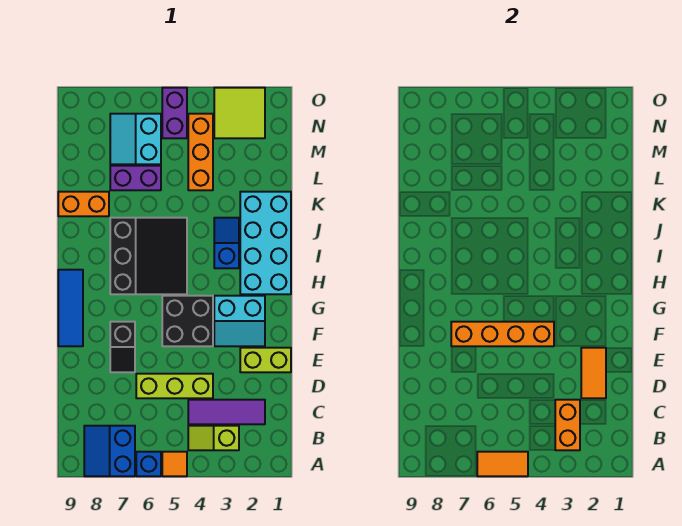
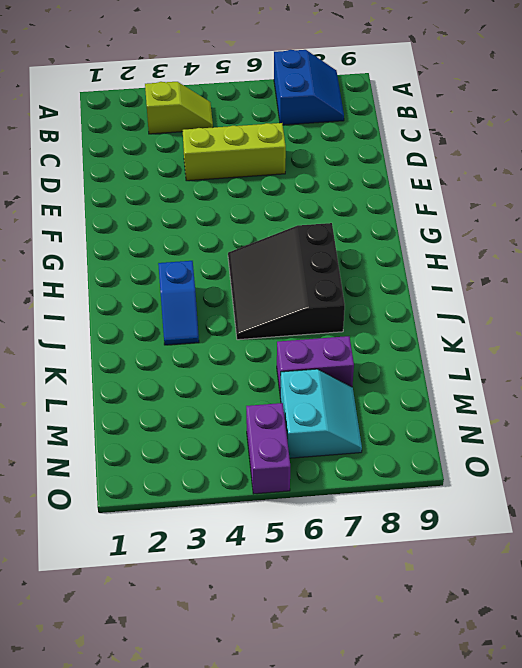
none -> orange tile A5 level 1
none -> blue brick A6 level 1
none -> purple tile C2:C4 level 1

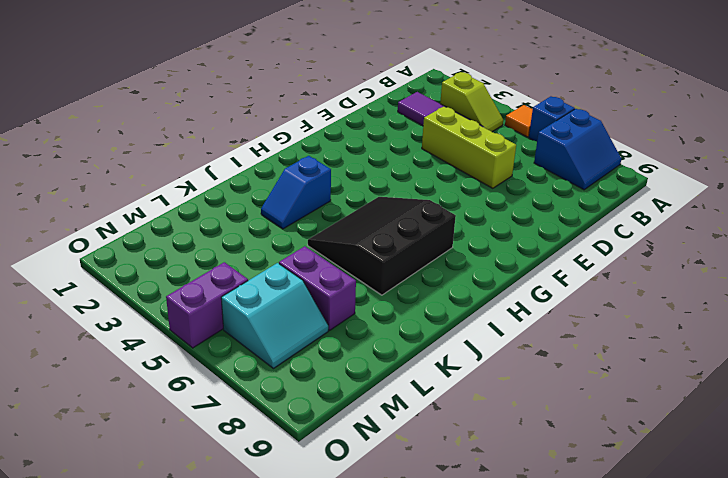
none -> lime brick E1:E2 level 1
none -> black slope E7:F7 level 1 top F
none -> cyan slope F2:G3 level 1 top G

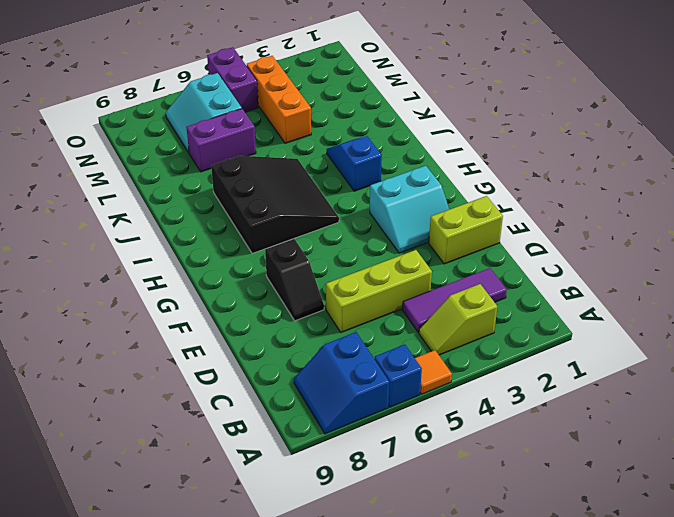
none -> black brick F4:G5 level 1
none -> blue tile F9:H9 level 1
none -> cyan brick H1:K2 level 1

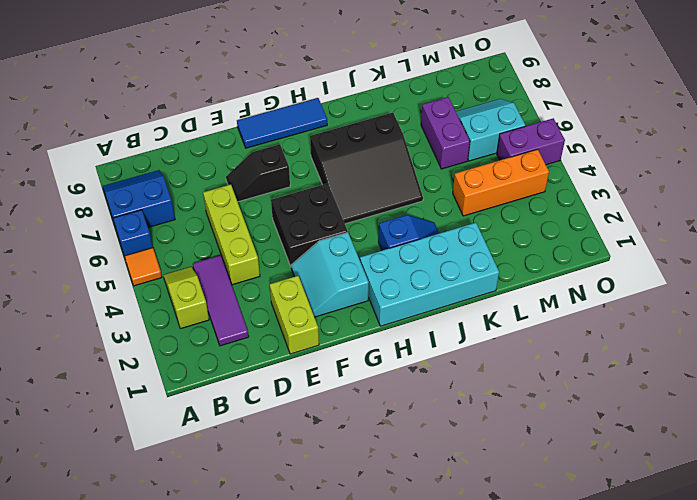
none -> orange brick K8:K9 level 1
none -> lime tile N2:O3 level 1
none -> orange tile A5:A6 level 2

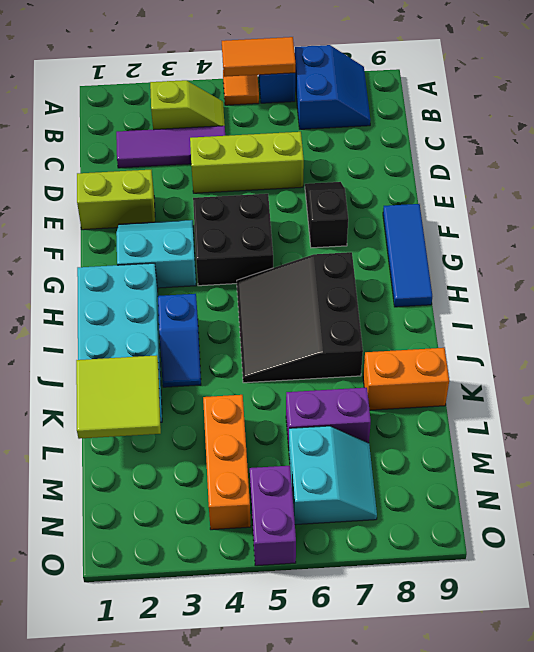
lime tile K1:L2 level 2 -> lime tile N2:O3 level 1
none -> orange brick B3:C3 level 2
none -> orange tile D2:E2 level 2
none -> orange brick F4:F7 level 2

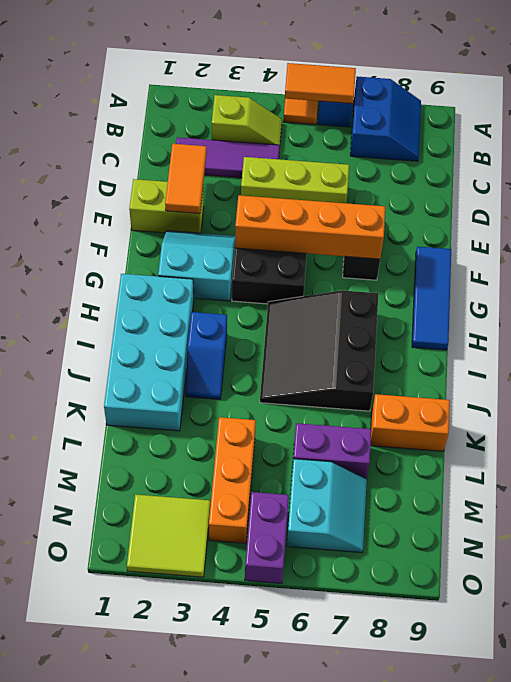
none -> orange brick B3:C3 level 2

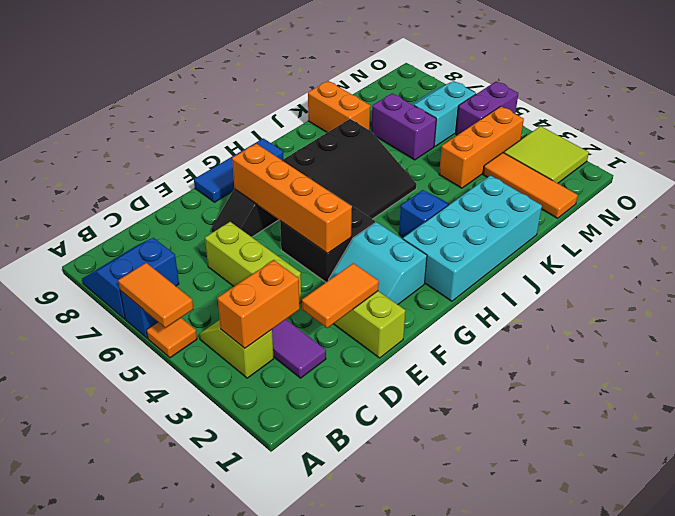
orange tile M1:M3 level 1 -> none

